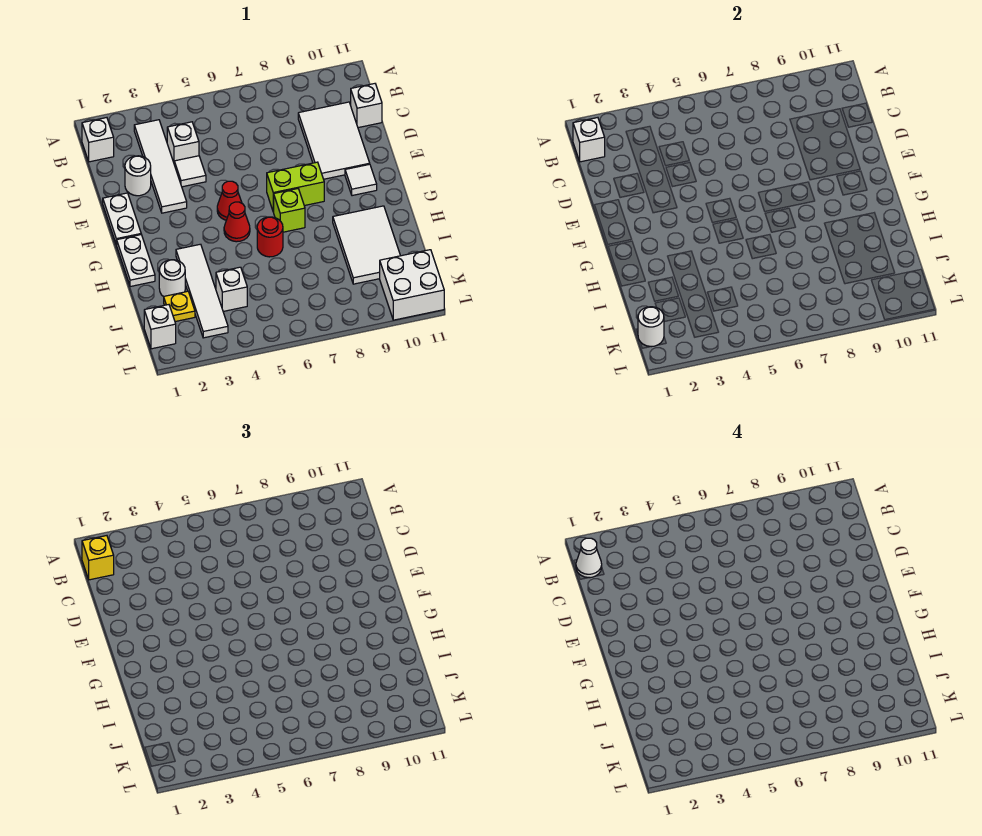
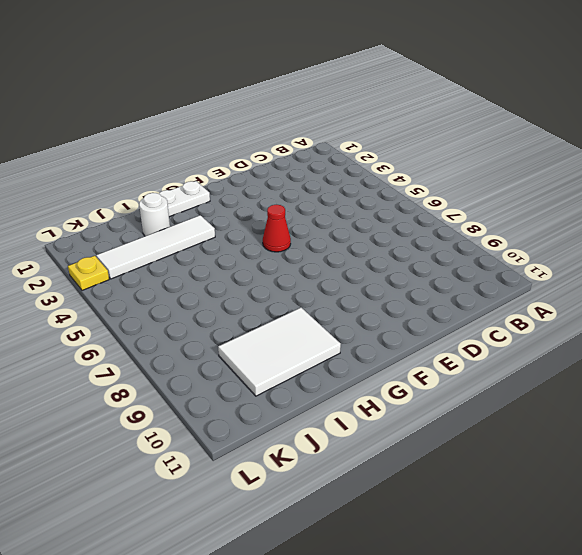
yellow plate L3 level 1 -> yellow plate J2 level 1
none -> white brick B1 level 1
none -> white tile B3:E3 level 1
none -> white brick C4 level 1

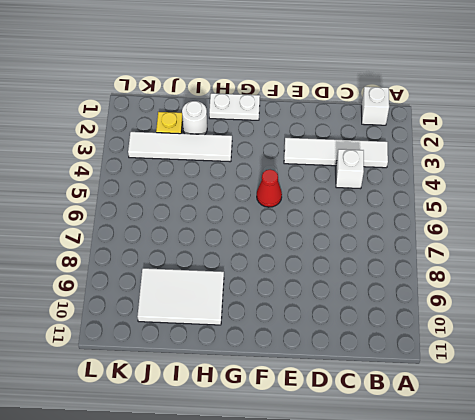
none -> white tile C9:E10 level 1
none -> white brick C11 level 1
none -> white round brick D2 level 1

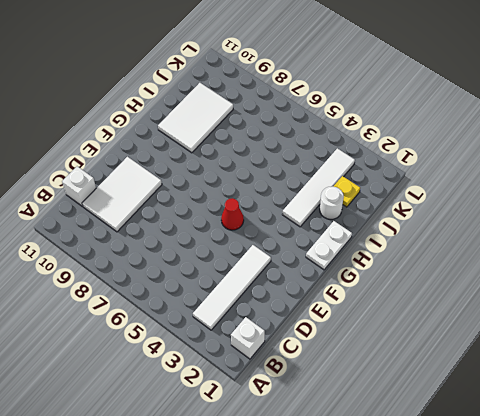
none -> white brick C4 level 1
none -> white round brick D2 level 1
none -> white tile D4 level 1

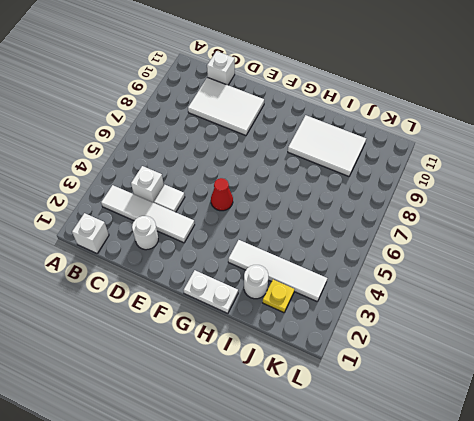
none -> white plate E1:F1 level 1
none -> lime brick F7:F8 level 1
none -> white tile F10 level 1

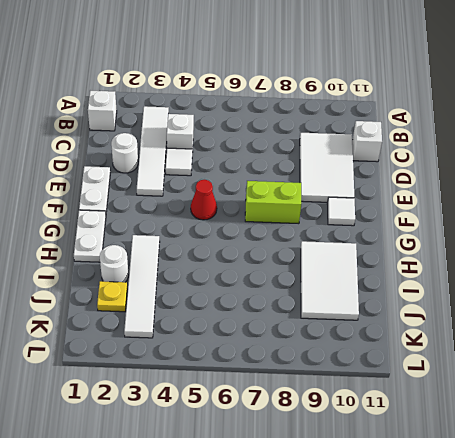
none -> red cone G5 level 1
none -> lime brick G7 level 1
none -> red round brick H6 level 1

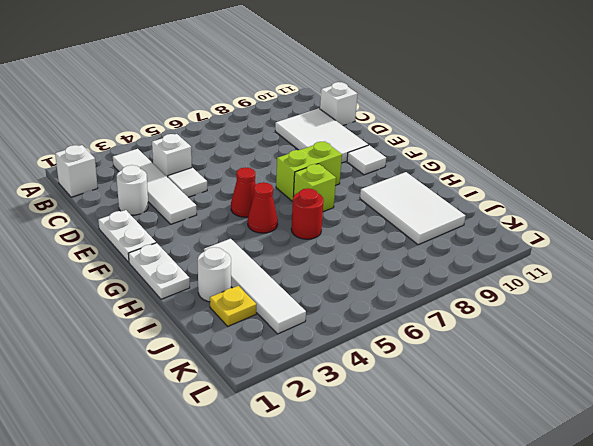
none -> white brick J4 level 1
none -> white brick K1 level 1
none -> white brick K10:L11 level 1

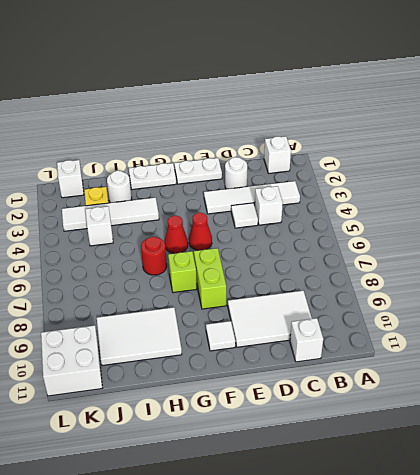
none -> white brick B1 level 2
none -> white round brick K1 level 2
none -> yellow brick B1 level 3

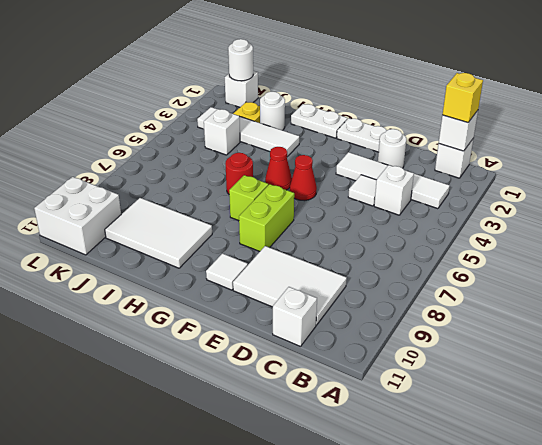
none -> white cone B1 level 4

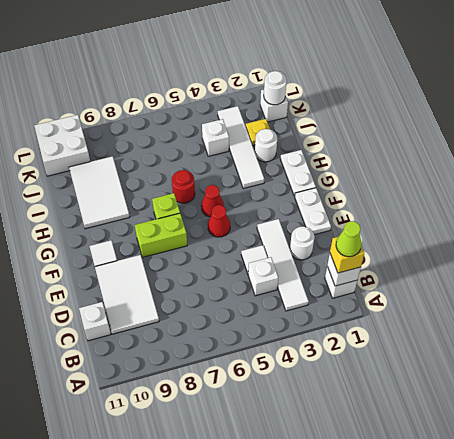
lime cone B1 level 4 -> white cone B1 level 4

